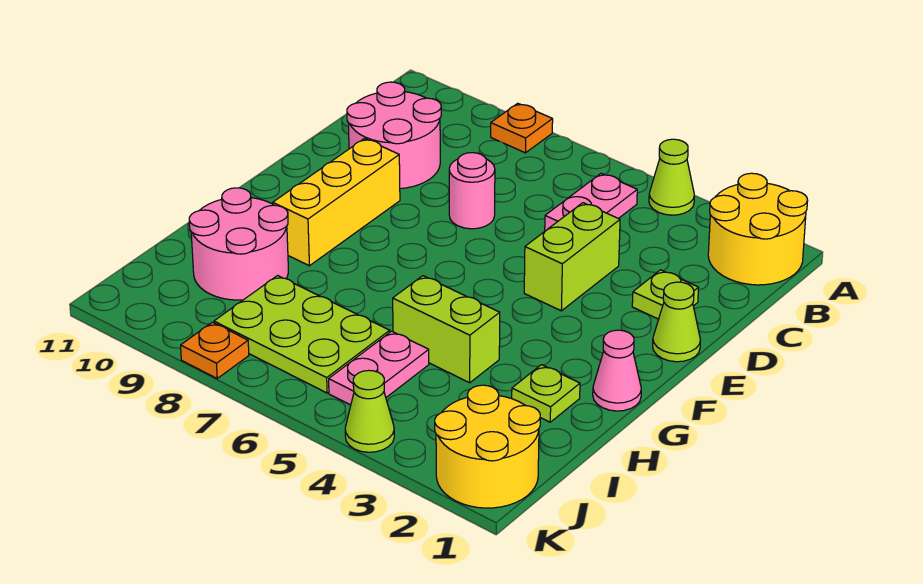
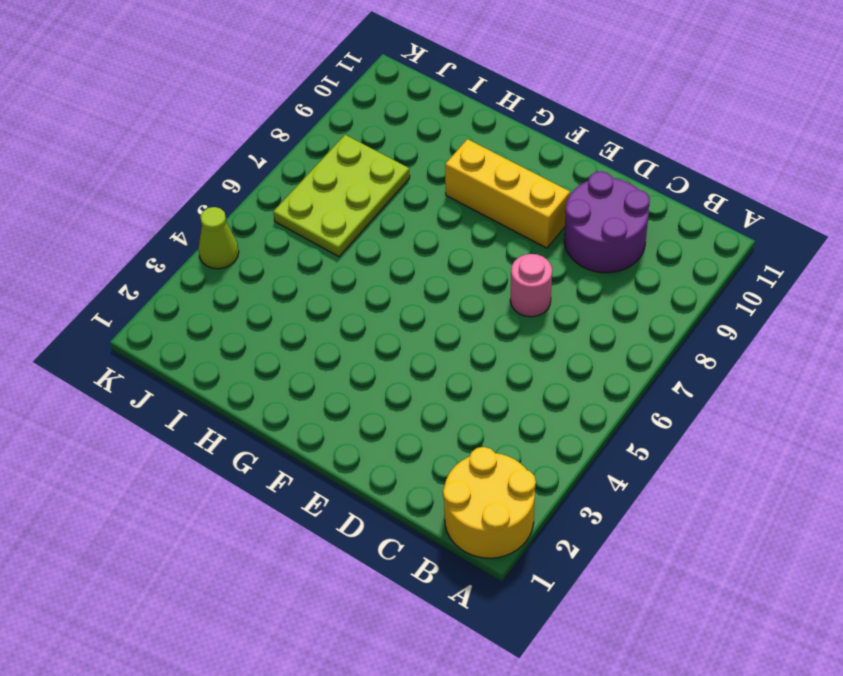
purple round brick C9:D10 level 1 -> pink round brick C9:D10 level 1
none -> lime cone A4 level 1
none -> orange plate A8 level 1
none -> pink plate B5:C5 level 1

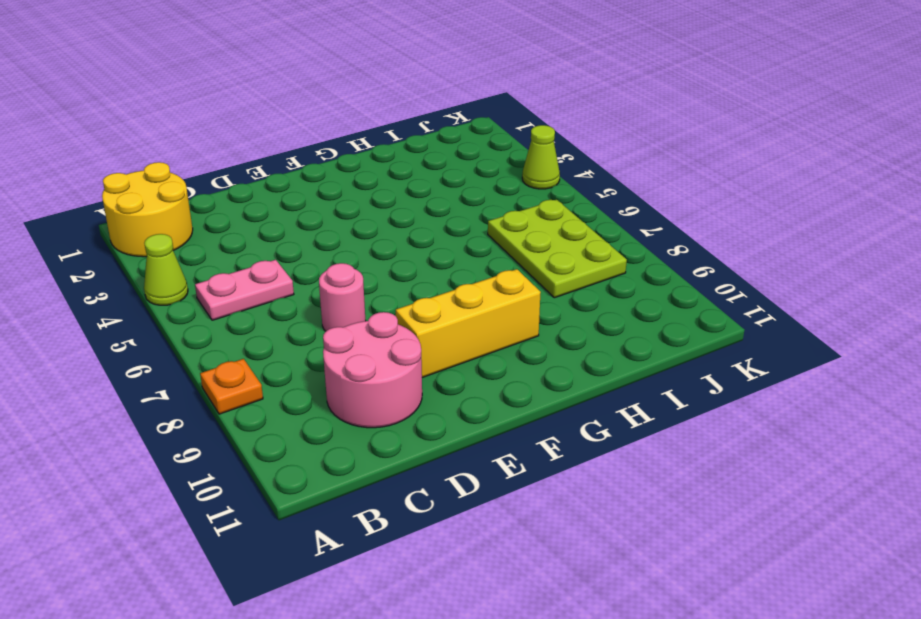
none -> lime plate D2 level 1
none -> lime brick D4:E4 level 1
none -> lime cone E1 level 1

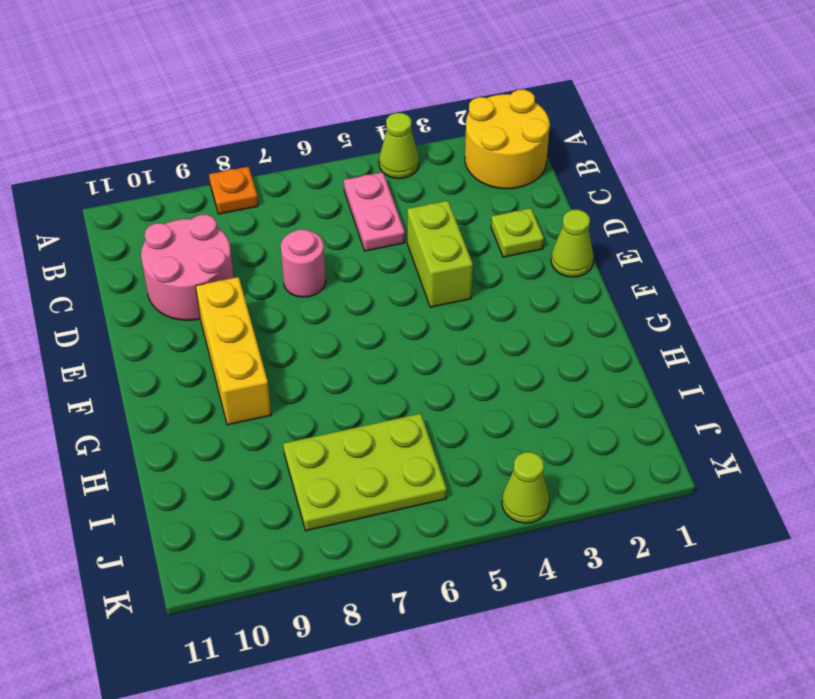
none -> pink cone G1 level 1
none -> lime plate H2 level 1
none -> lime brick H4:H5 level 1

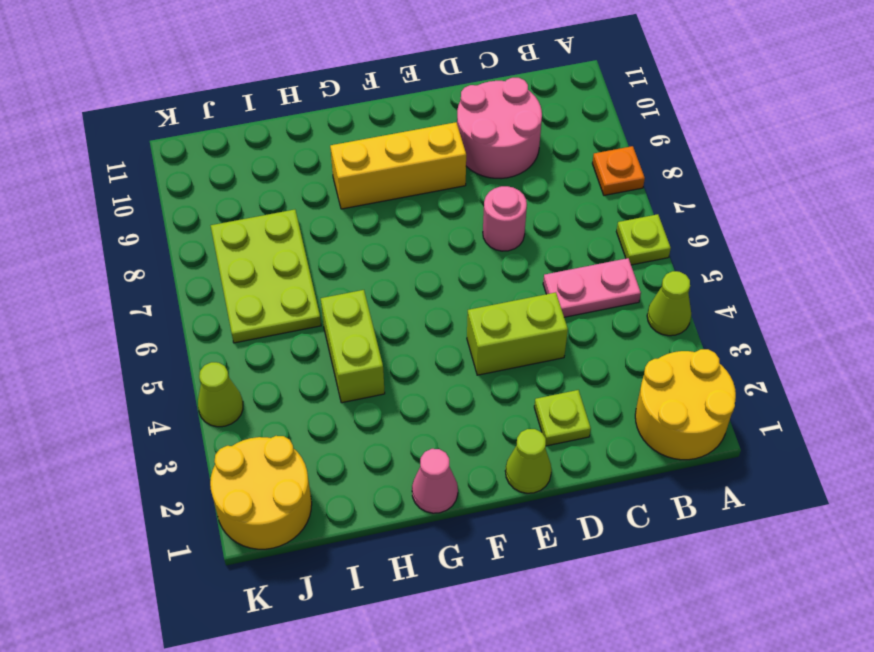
lime plate A6 level 1 -> lime plate H2 level 1
none -> pink round brick H9:I10 level 1
none -> pink plate I5:J5 level 1
none -> orange plate K8 level 1

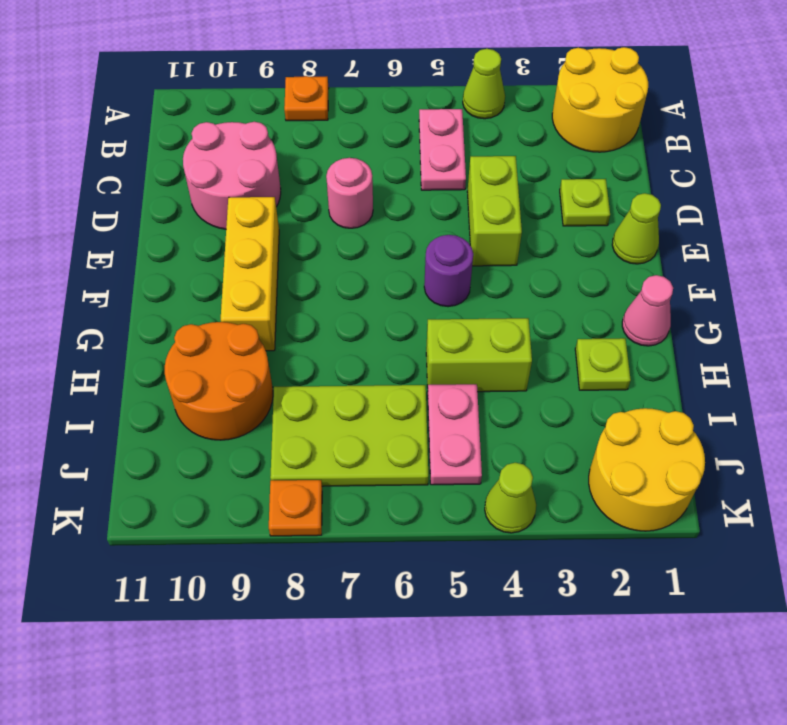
purple round brick F5 level 1 -> none
orange round brick H9:I10 level 1 -> pink round brick H9:I10 level 1

